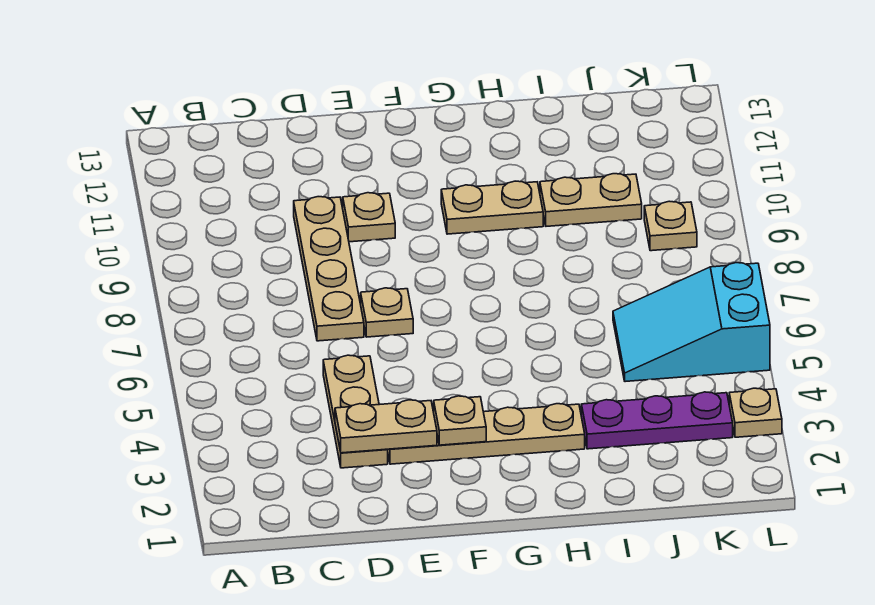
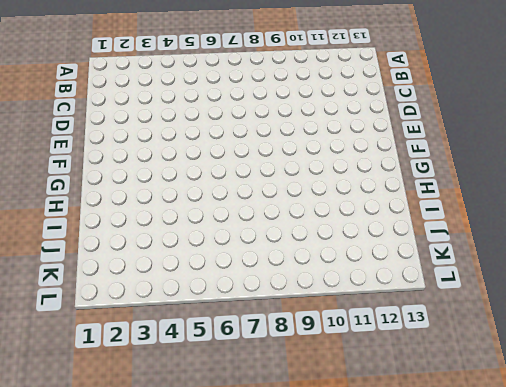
none -> tan plate D3:D5 level 1
none -> tan plate D7:D10 level 1
none -> tan plate E3:H3 level 1

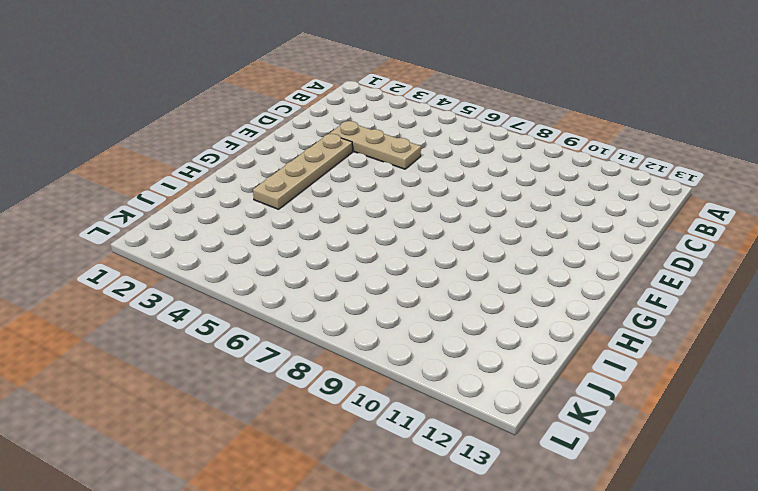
none -> tan plate D7:D10 level 1
none -> tan plate E7 level 1
none -> tan plate E10 level 1

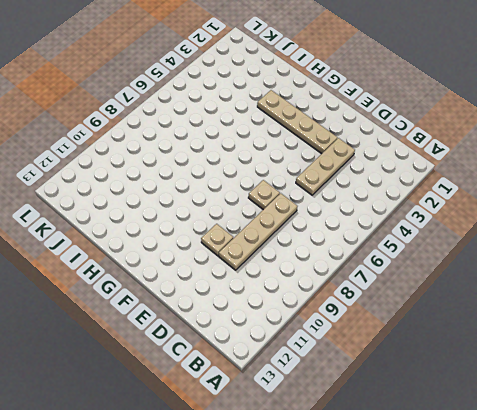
none -> tan plate G10:H10 level 1
none -> purple plate I3:K3 level 1
none -> tan plate I10:J10 level 1

